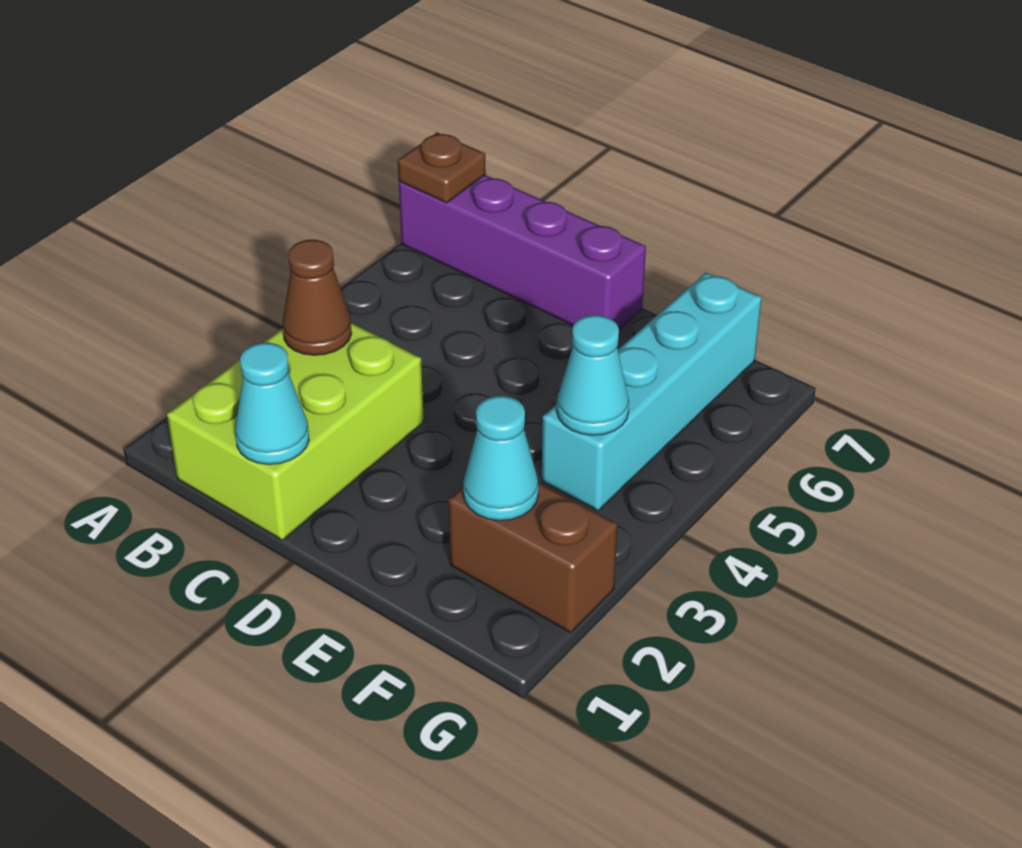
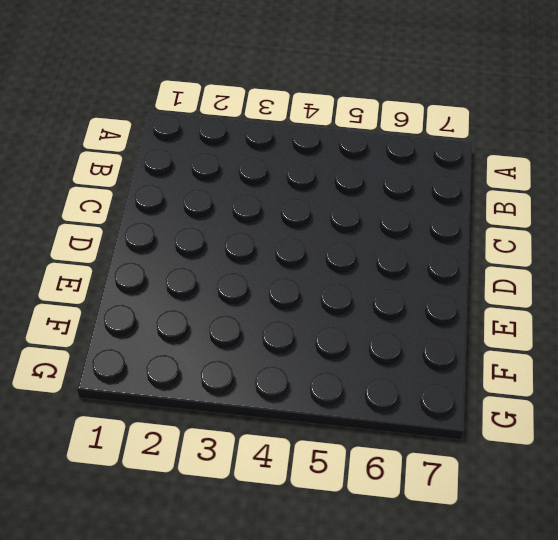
none -> purple brick A7:D7 level 1
none -> lime brick B1:C3 level 1

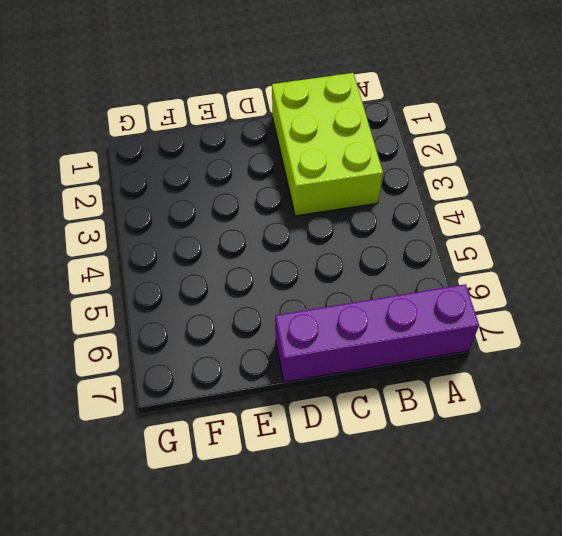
none -> brown brick F2:G2 level 1
none -> cyan brick F4:F7 level 1

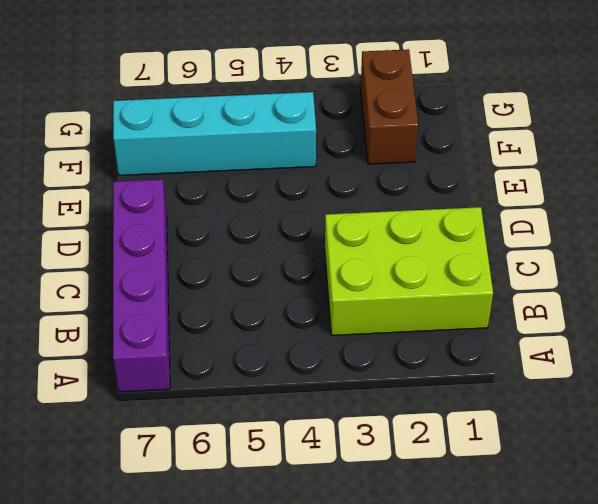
none -> brown plate A7 level 2
none -> brown cone B3 level 2

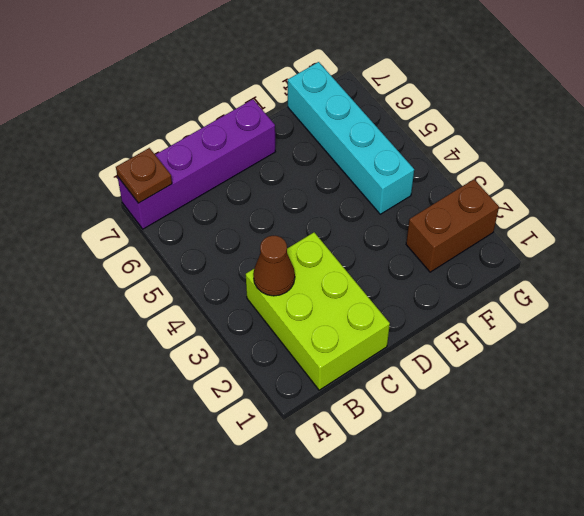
none -> cyan cone C1 level 2
none -> cyan cone F2 level 2

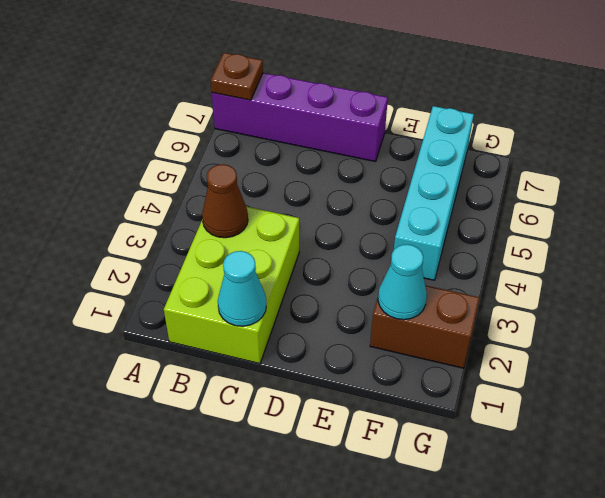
none -> cyan cone F4 level 2

